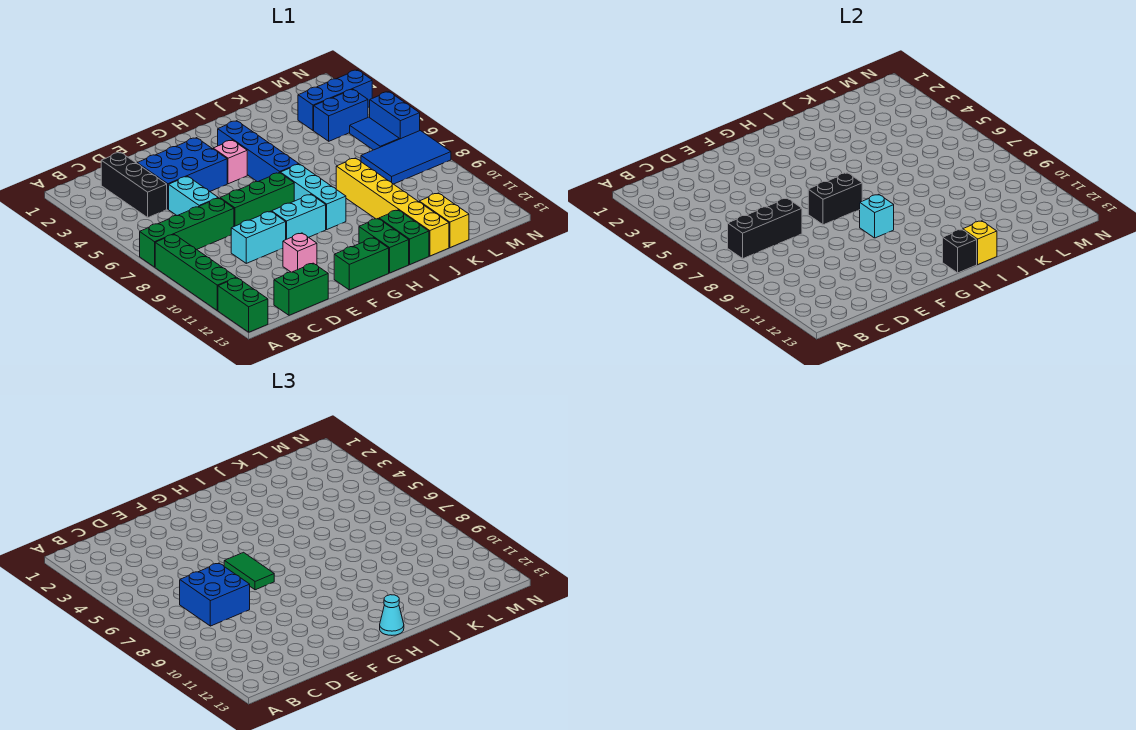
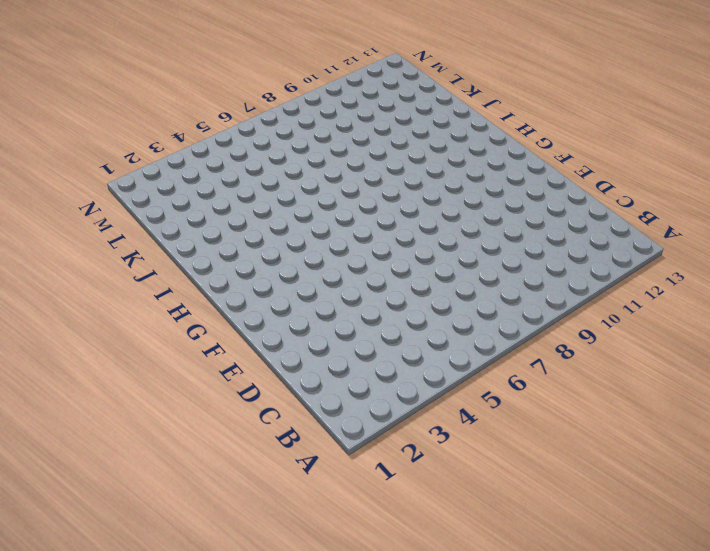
none -> green brick A7:D7 level 1
none -> green brick A8:A11 level 1
none -> green brick A12:A13 level 1
none -> black brick C2:C4 level 1

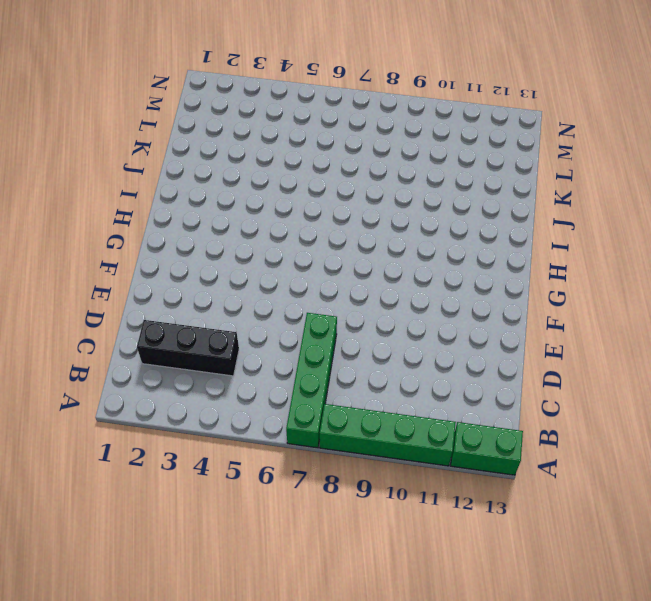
none -> green brick C13:D13 level 1
none -> blue brick D3:F4 level 1
none -> cyan brick D5:D6 level 1
none -> cyan brick D9:E9 level 1

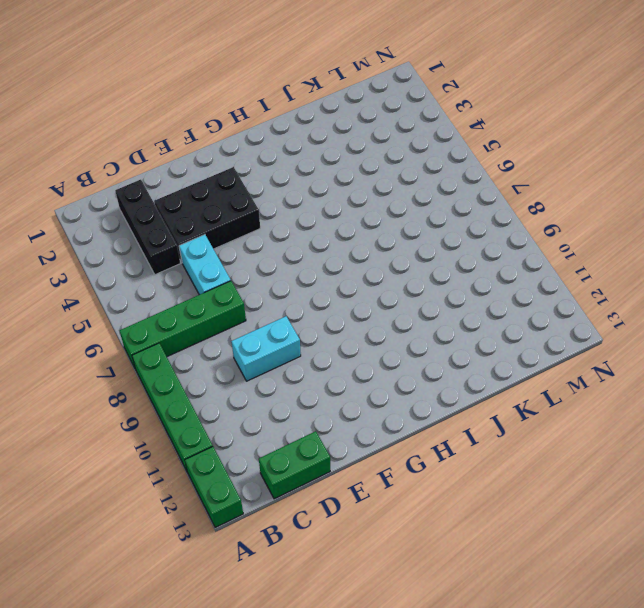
black brick D3:F4 level 1 -> blue brick D3:F4 level 1
none -> green brick E7:G7 level 1
none -> pink brick E11 level 1
none -> cyan brick F9:G9 level 1
none -> green brick F13:G13 level 1

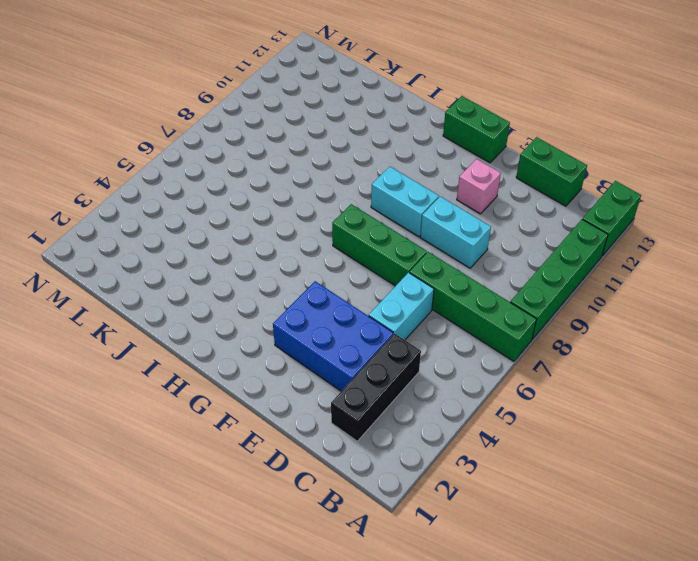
none -> pink brick G4 level 1
none -> blue brick H3:H6 level 1
none -> cyan brick H7:H9 level 1
none -> green brick H12:H13 level 1

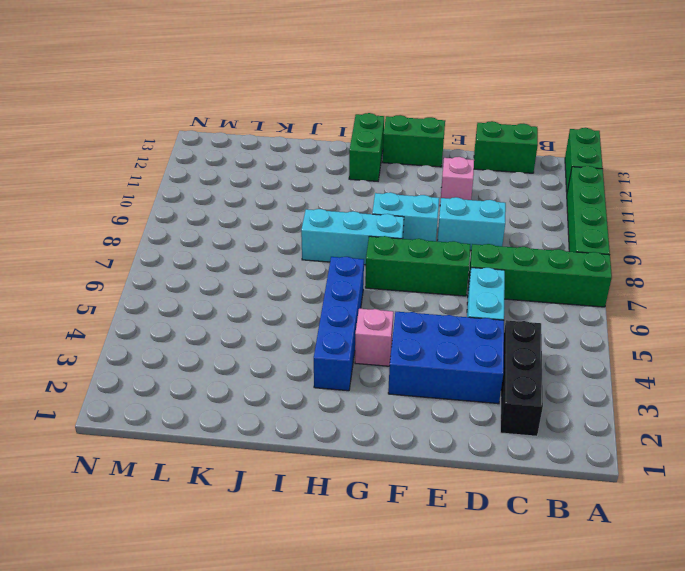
cyan brick G8:I8 level 1 -> cyan brick H7:H9 level 1
none -> green brick I12:I13 level 1
none -> yellow brick J8:J13 level 1
none -> yellow brick K12:K13 level 1
none -> blue brick L3:N3 level 1

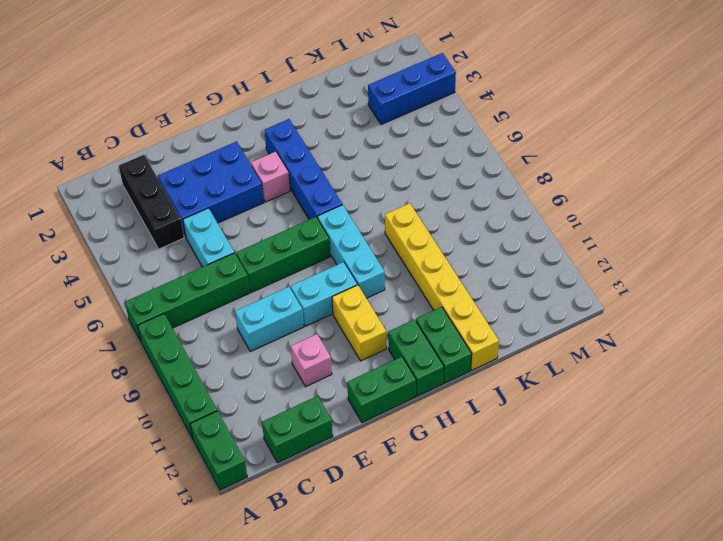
yellow brick G10:G11 level 1 -> yellow brick K12:K13 level 1
none -> blue brick L4:M4 level 1
none -> blue tile L7:N8 level 1
none -> blue tile M5:M6 level 1
none -> blue brick N5:N6 level 1

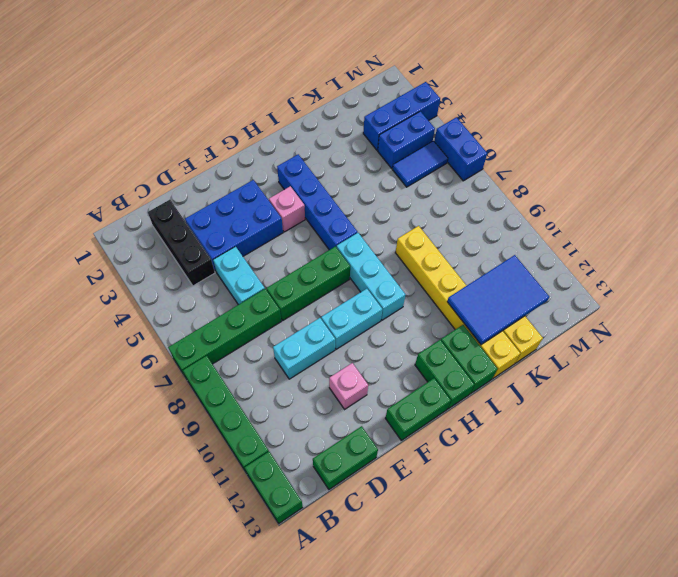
blue tile J11:L12 level 2 -> blue tile L7:N8 level 1
blue tile L5:M5 level 1 -> blue tile M5:M6 level 1
none -> black brick B7:D7 level 2
none -> black brick F7:G7 level 2
none -> cyan brick G9 level 2
none -> black brick H13 level 2

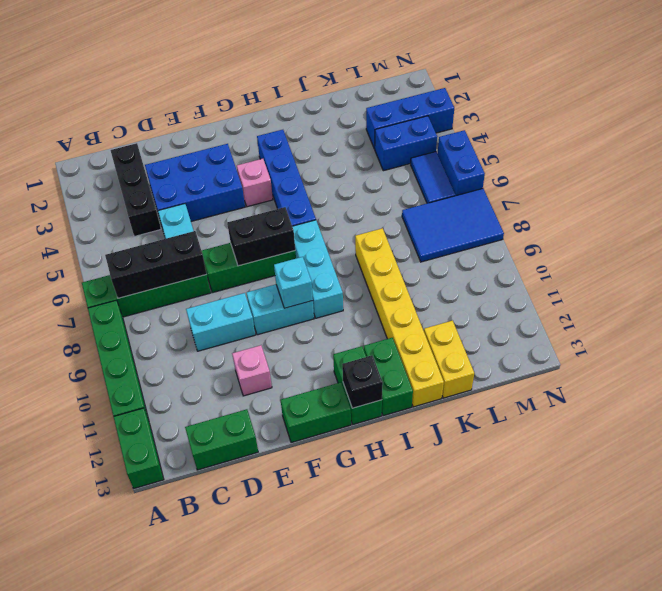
none -> yellow brick I13 level 2
none -> blue brick C7:D8 level 3
none -> green tile F6:F7 level 3
none -> cyan cone H13 level 3

